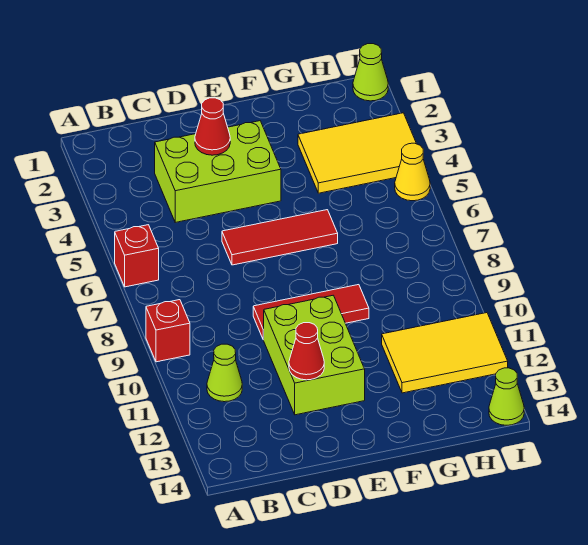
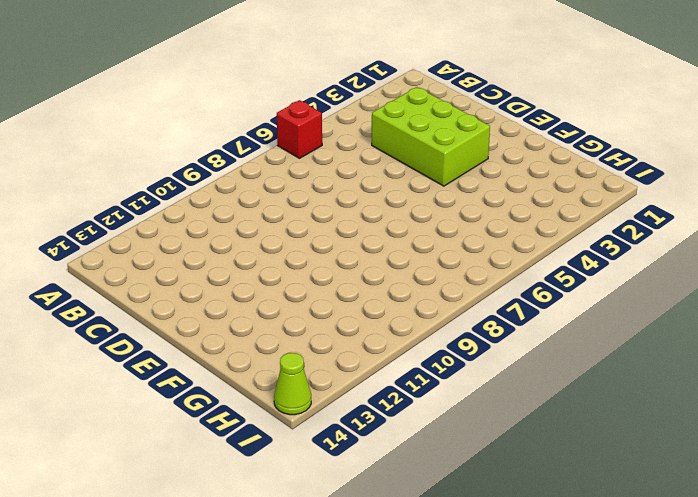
none -> red brick A9 level 1
none -> lime cone B11 level 1
none -> red tile D6:F6 level 1

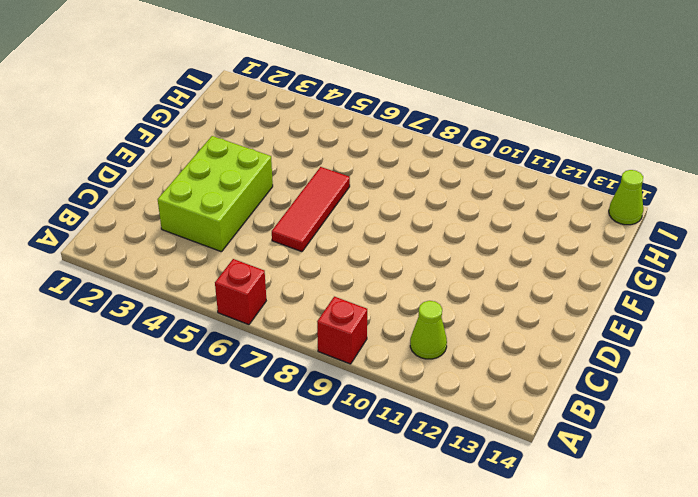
none -> red tile D9:F9 level 1
none -> lime brick D10:E12 level 1
none -> yellow tile G3:I4 level 1

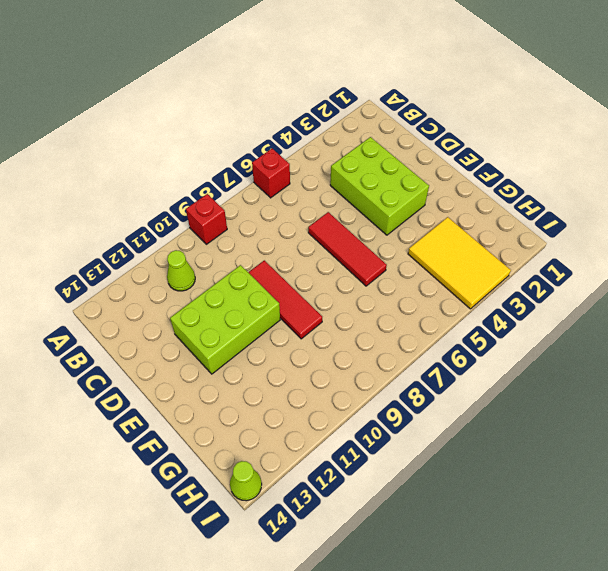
none -> yellow tile G11:I12 level 1
none -> lime cone I1 level 1
none -> yellow cone I5 level 1

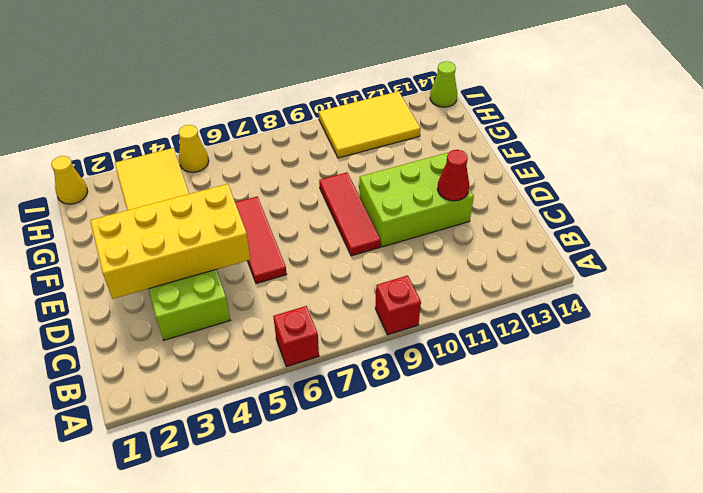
yellow brick D2:E5 level 2 -> red cone D3 level 2
yellow tile H10:I12 level 1 -> yellow tile G11:I12 level 1
yellow cone I1 level 1 -> lime cone I1 level 1
none -> lime cone B11 level 1

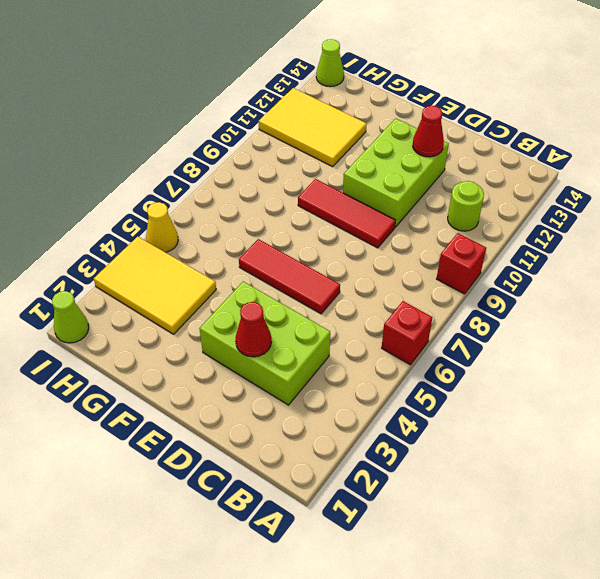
lime round brick B11 level 1 -> lime cone B11 level 1

